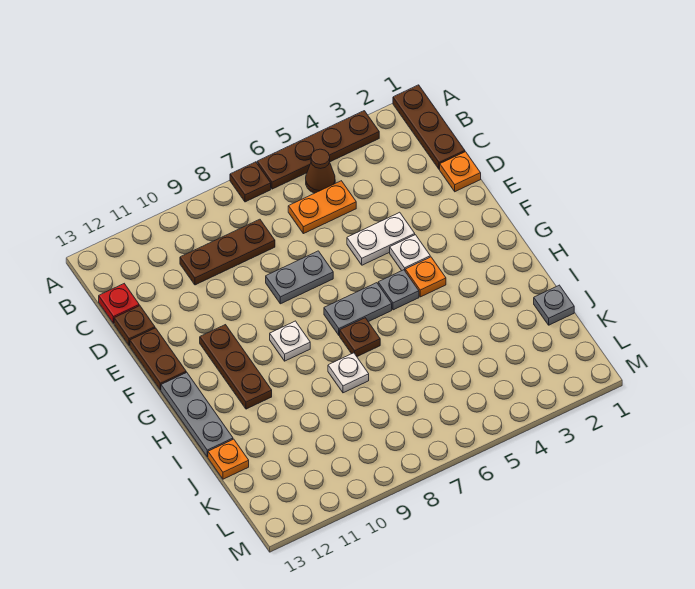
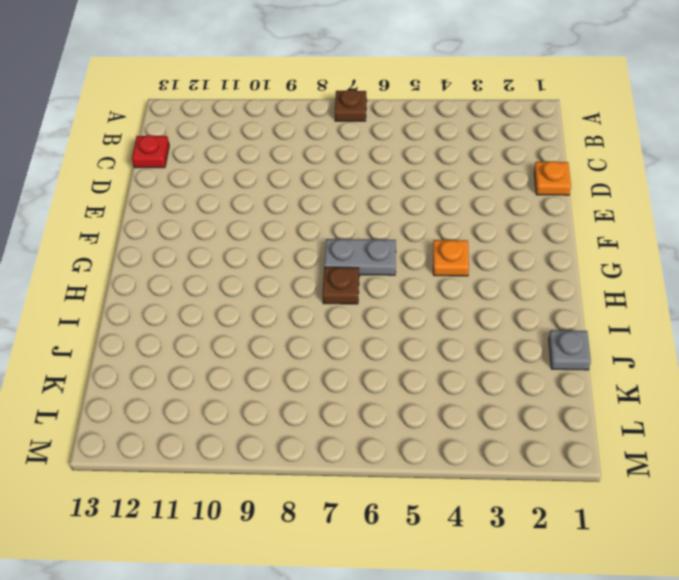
none -> brown plate A1:C1 level 1
none -> brown plate A3:A6 level 1
none -> brown cone B5 level 1

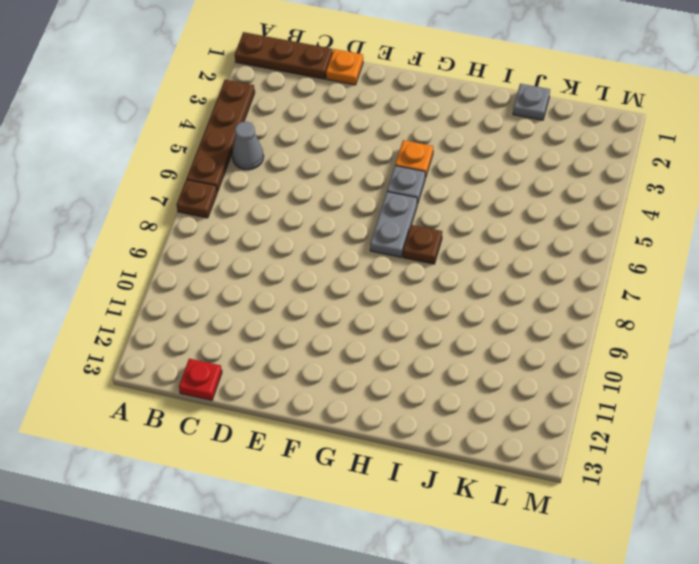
grey cone B5 level 1 -> brown cone B5 level 1
none -> orange plate C5:C6 level 1
none -> brown plate C8:C10 level 1
none -> brown plate D13 level 1

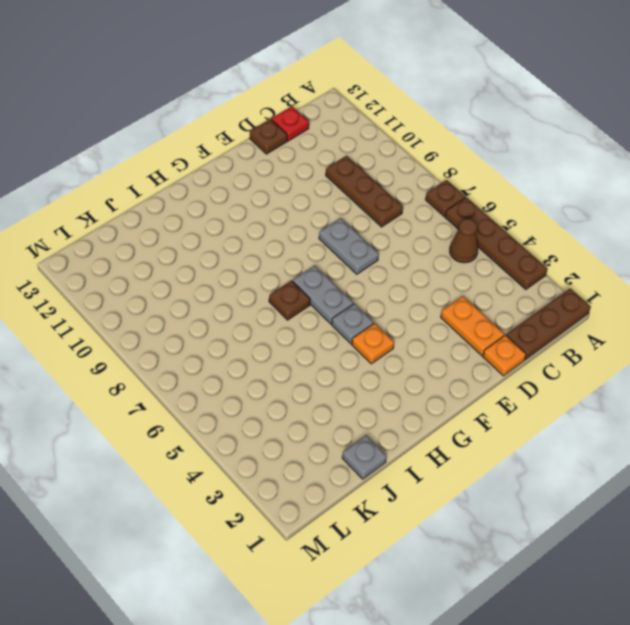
orange plate D2:D3 level 1 -> orange plate C5:C6 level 1
none -> white plate E4:E5 level 1
none -> brown plate E13:F13 level 1
none -> white plate F4 level 1

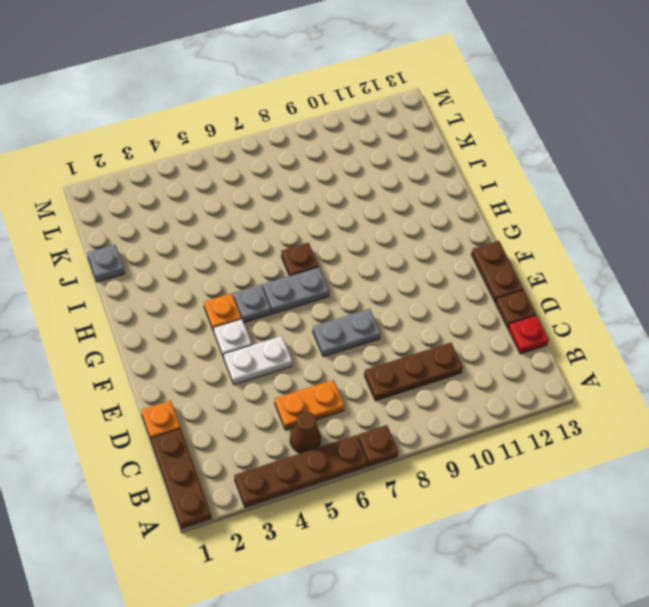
none -> brown plate F11:H11 level 1
none -> white plate G9 level 1
none -> grey plate G13:I13 level 1

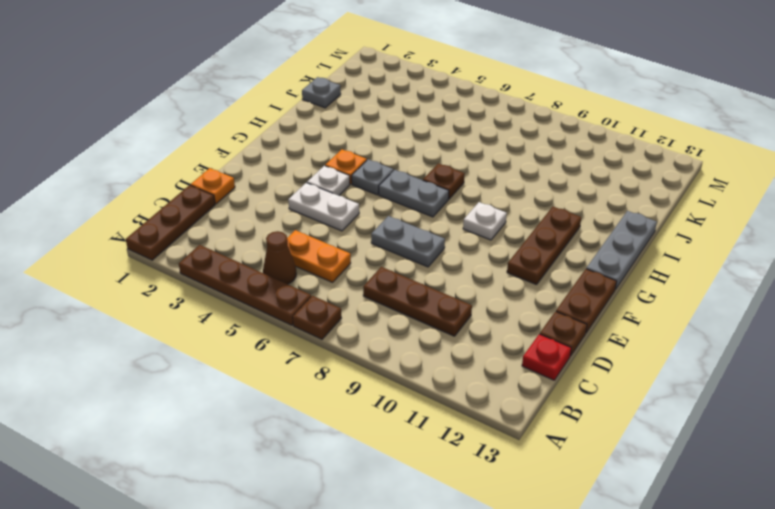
none -> white plate I8 level 1
none -> orange plate J13 level 1

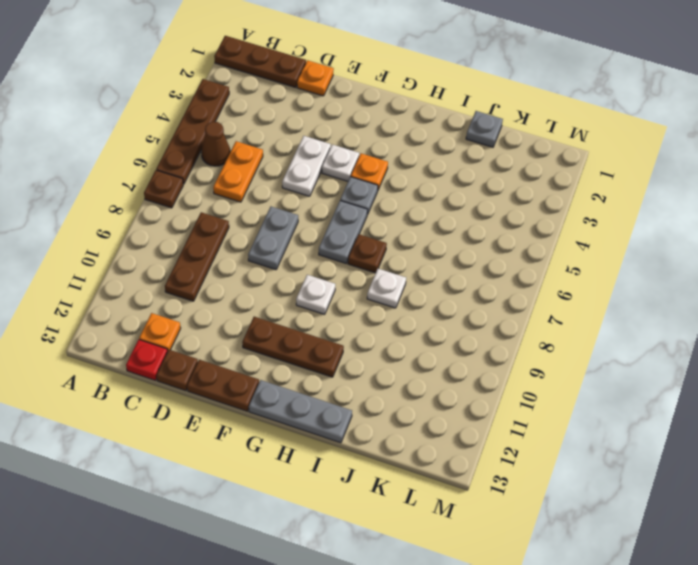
orange plate C12 level 1 -> orange plate J13 level 1

